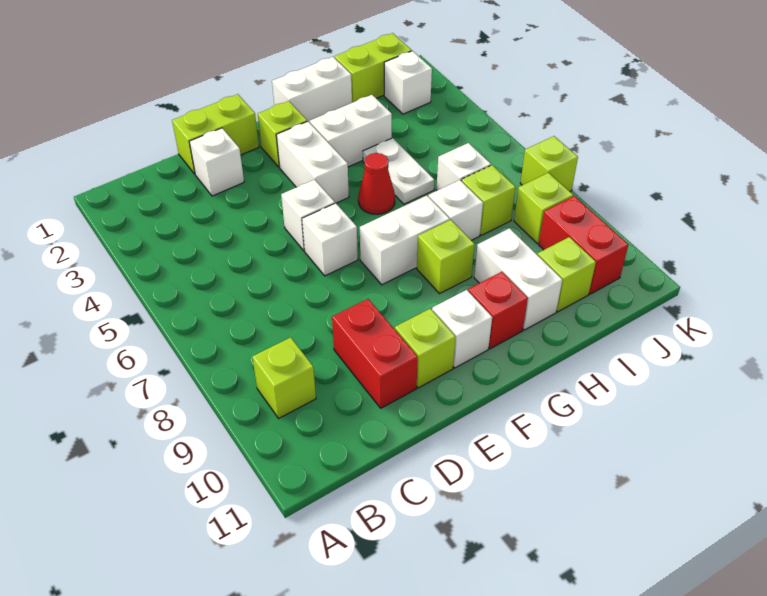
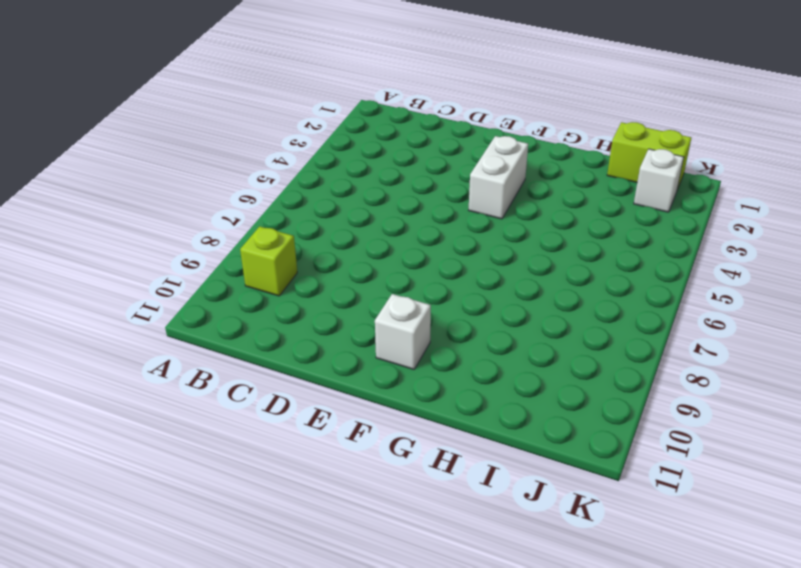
none -> lime brick D1:E1 level 1
none -> white brick D2 level 1
none -> red brick D9:D10 level 1

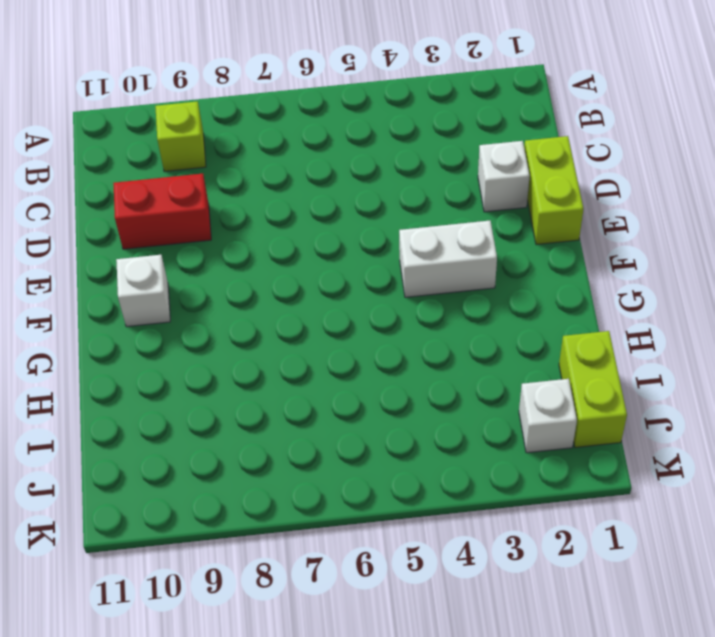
none -> white brick E5 level 1
none -> white brick E6 level 1
none -> lime brick E10 level 1

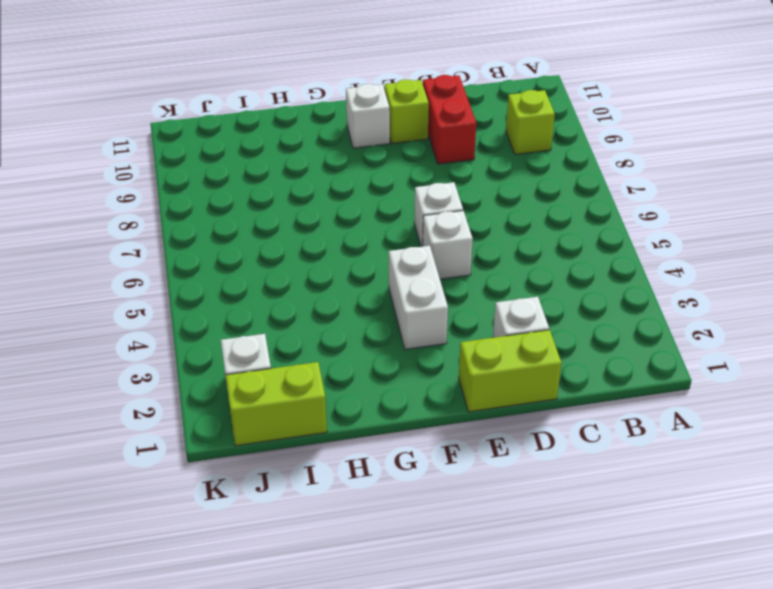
none -> lime brick F2 level 1
none -> white brick F7:G7 level 1
none -> white brick G1:H1 level 1

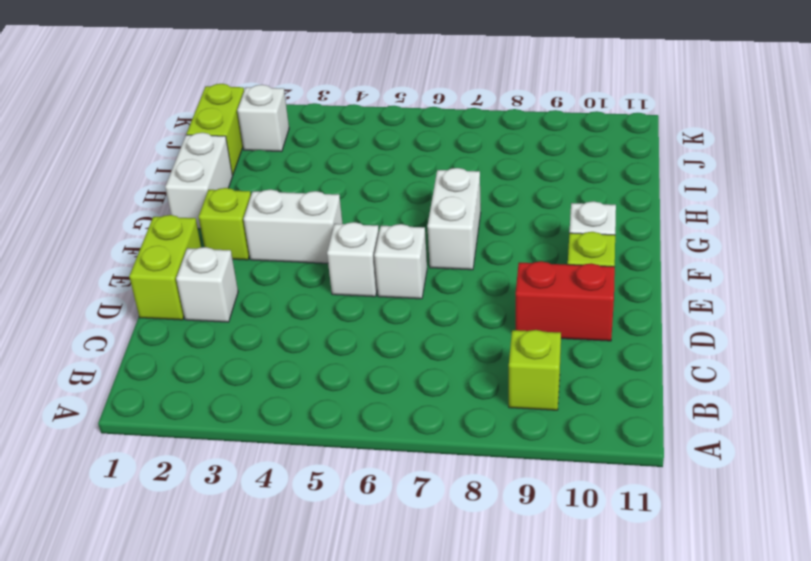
none -> white brick G3:H3 level 1
none -> red cone G5 level 1
none -> lime brick G8 level 1

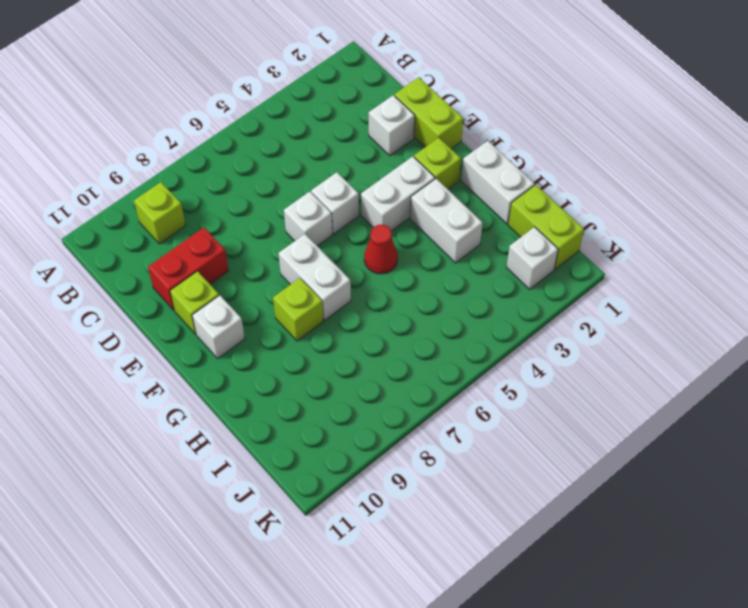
none -> red brick G10 level 1
none -> white plate H4:H5 level 1
none -> white brick H7 level 1

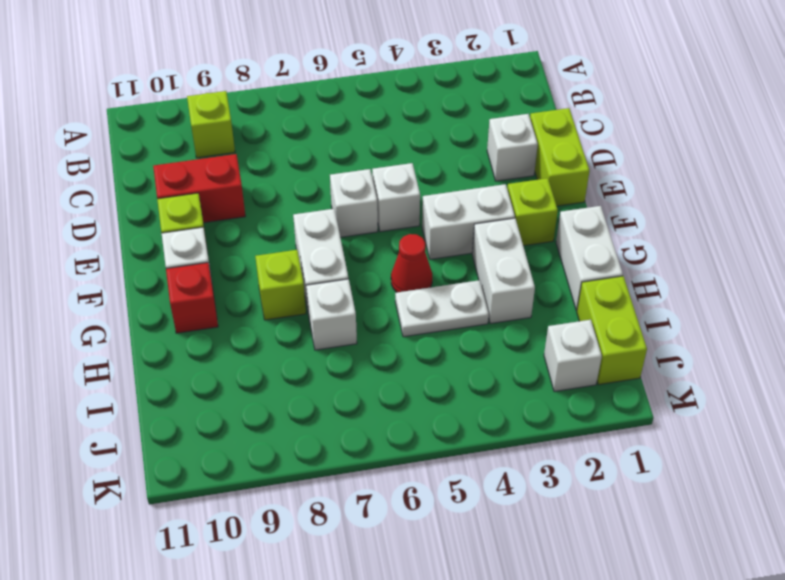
none -> white brick H9:H10 level 1
none -> white brick I6 level 1
none -> lime brick I7 level 1

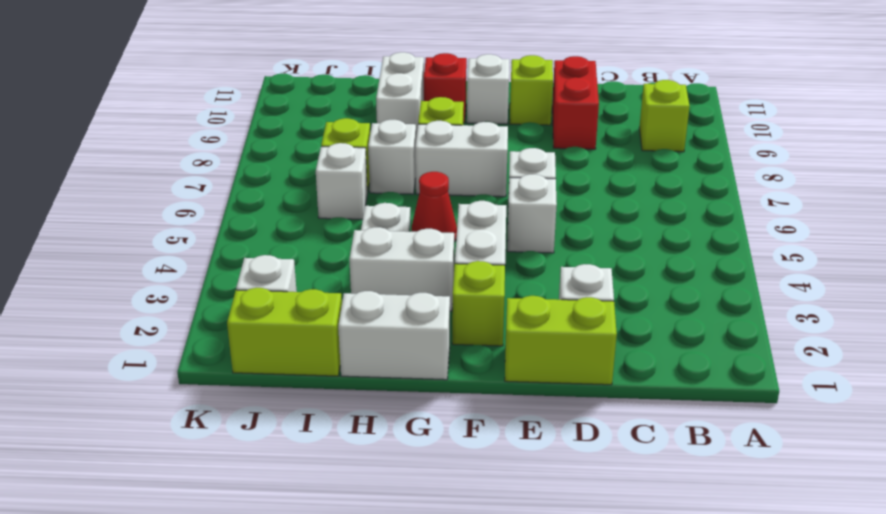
none -> lime brick I10 level 1
none -> lime brick J8 level 1
none -> red brick J9:J10 level 1

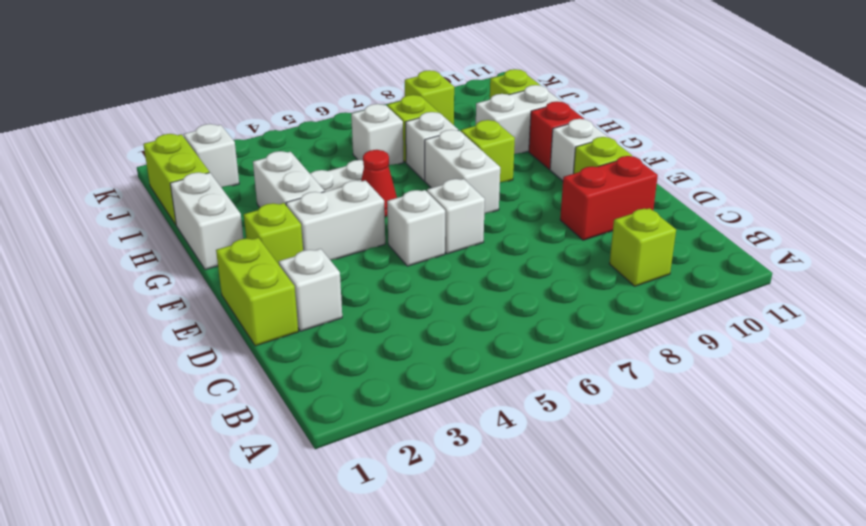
none -> red brick J9:J10 level 1
none -> lime brick K7 level 1

